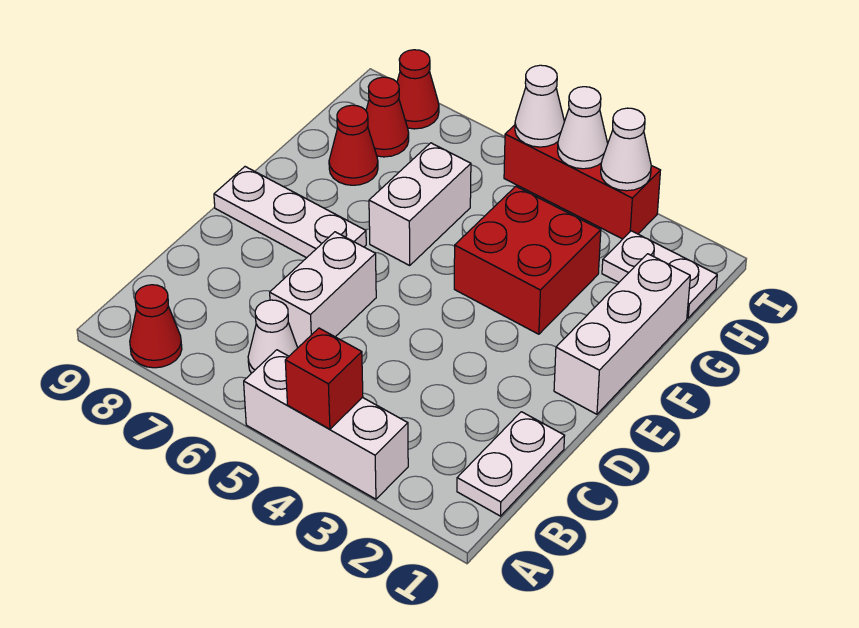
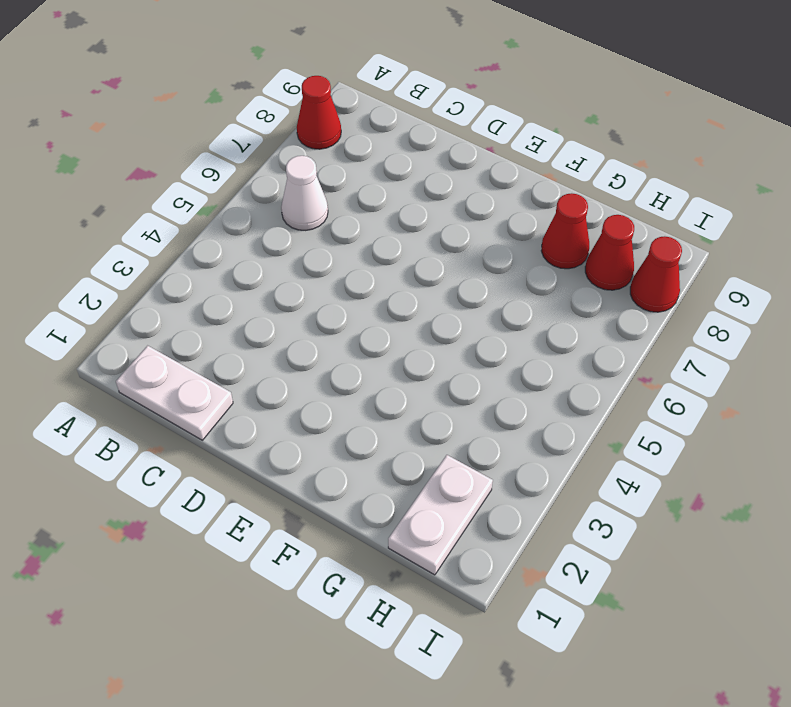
none -> white brick A3:A5 level 1
none -> white brick C6:D6 level 1
none -> white brick E1:G1 level 1

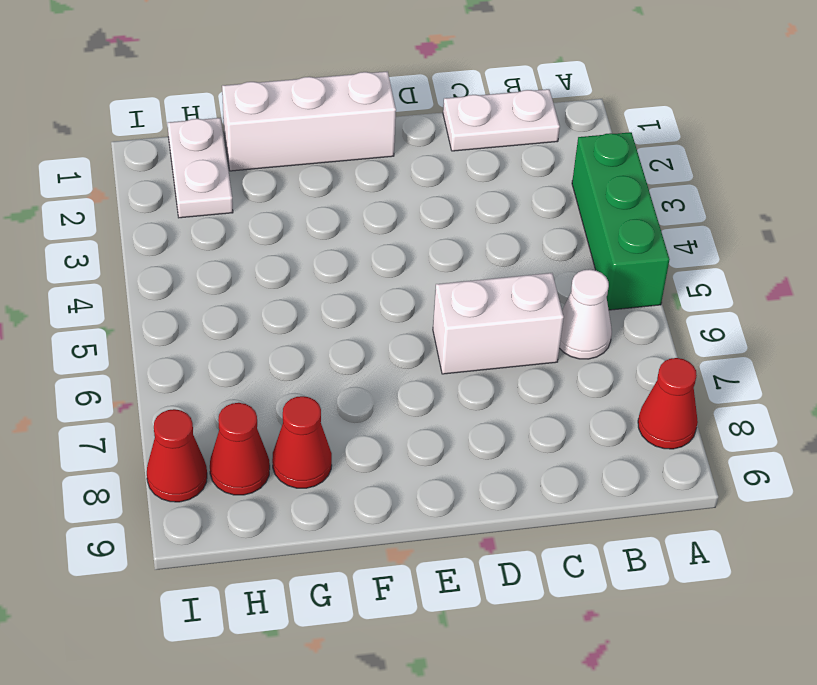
green brick A3:A5 level 1 -> white brick A3:A5 level 1
none -> white plate E7:E9 level 1
none -> red brick F3:G4 level 1
none -> white brick F6:G6 level 1

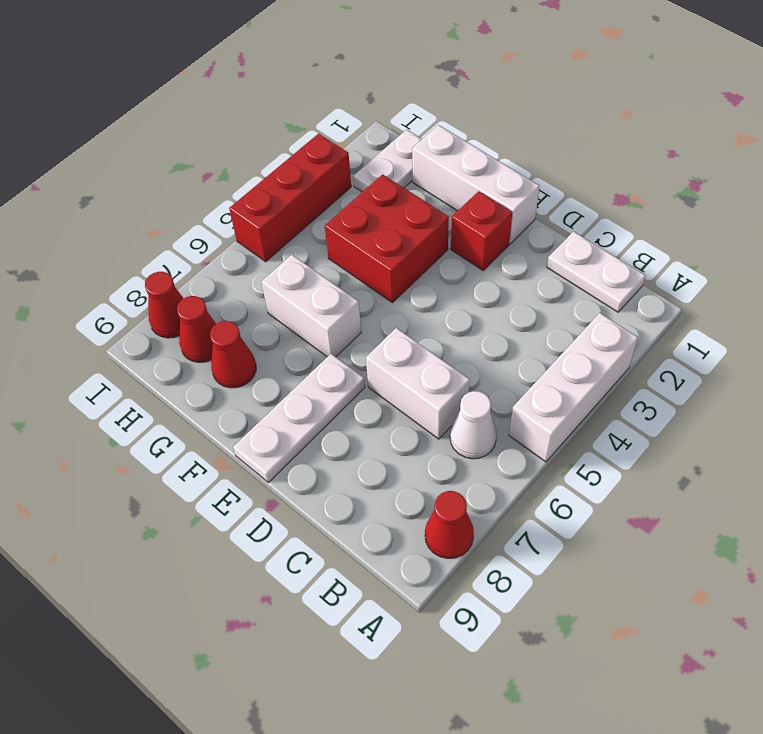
red brick E2 level 1 -> red brick A4 level 2
none -> white cone I3 level 2
none -> white cone I4 level 2
none -> white cone I5 level 2

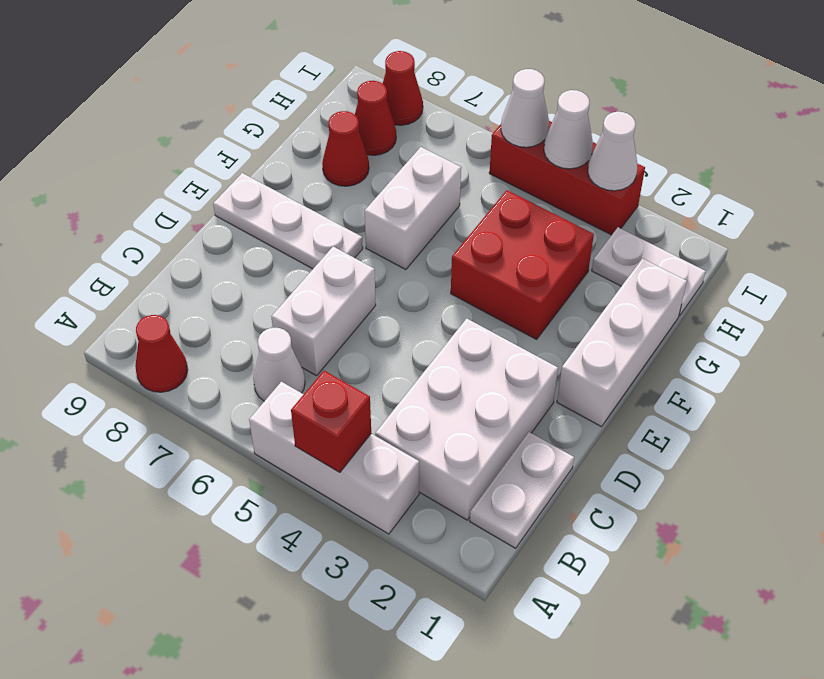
white brick B2:D3 level 1 -> none

